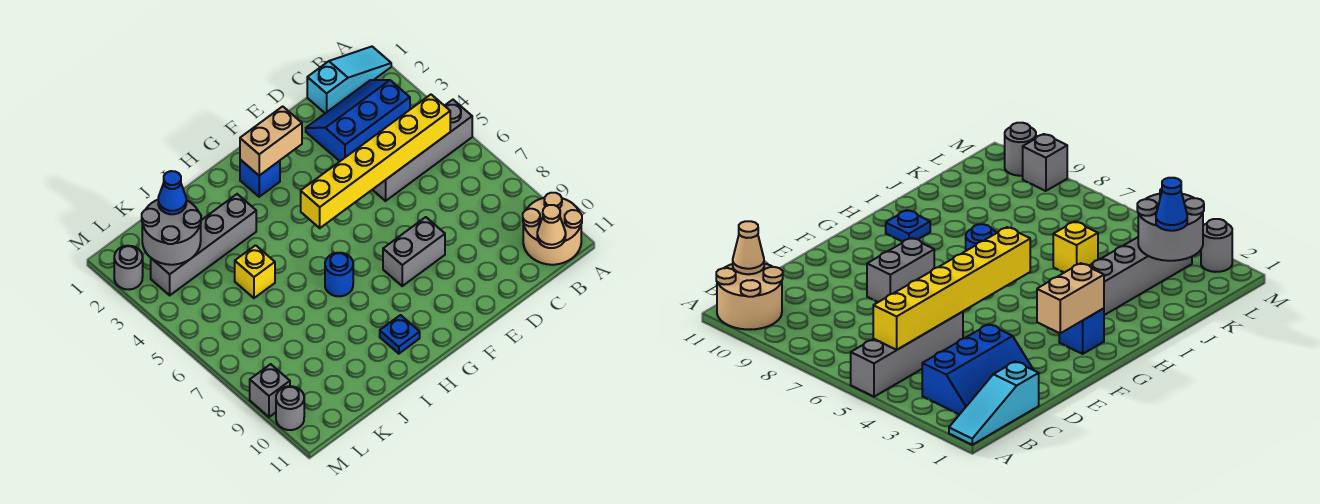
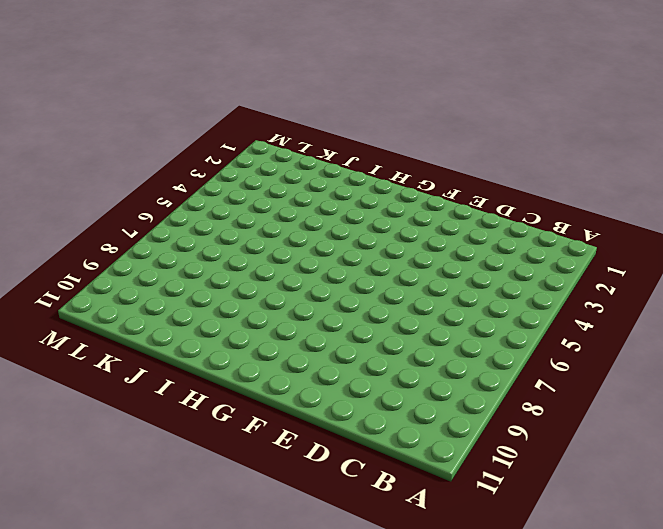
none -> cyan slope A1:C1 level 1 top C
none -> grey brick A5:D5 level 1
none -> tan round brick A10:B11 level 1

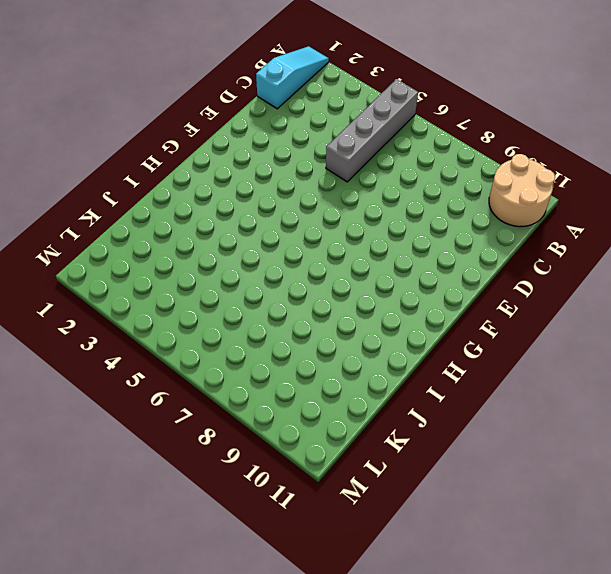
none -> blue slope B2:D3 level 1 top 3
none -> grey brick E8:F8 level 1
none -> blue brick G2 level 1

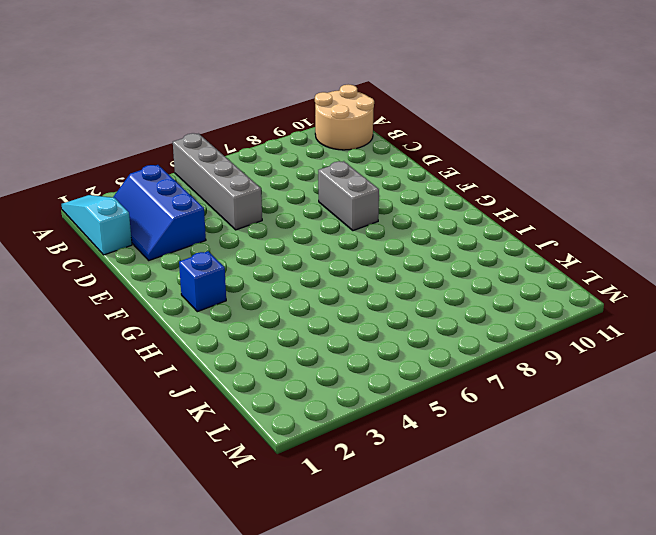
none -> blue round brick H7 level 1
none -> blue plate H10 level 1
none -> grey brick I3:L3 level 1

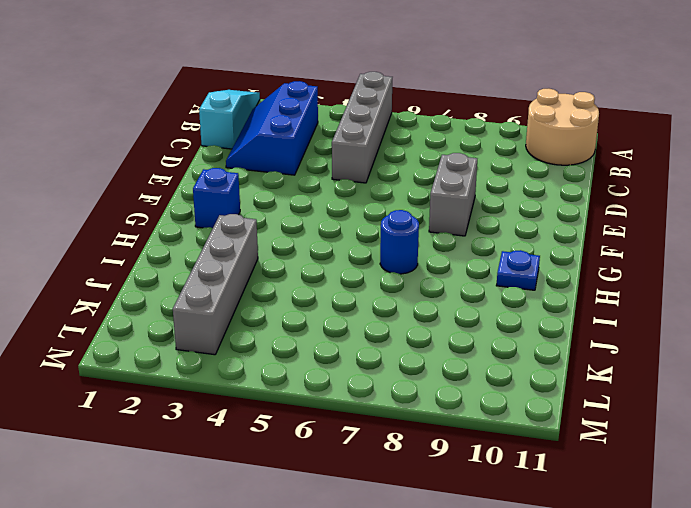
none -> yellow brick J5 level 1
none -> grey round brick M2 level 1
none -> grey brick M9 level 1

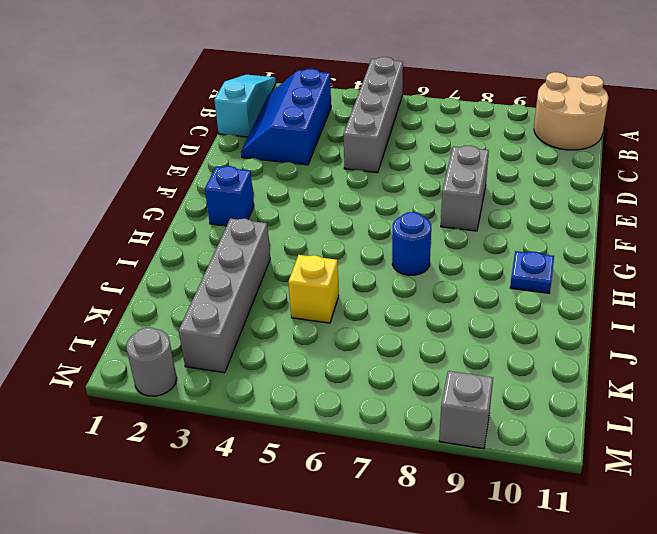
none -> grey round brick M10 level 1
none -> yellow brick B5:G5 level 2
none -> tan cone B11 level 2

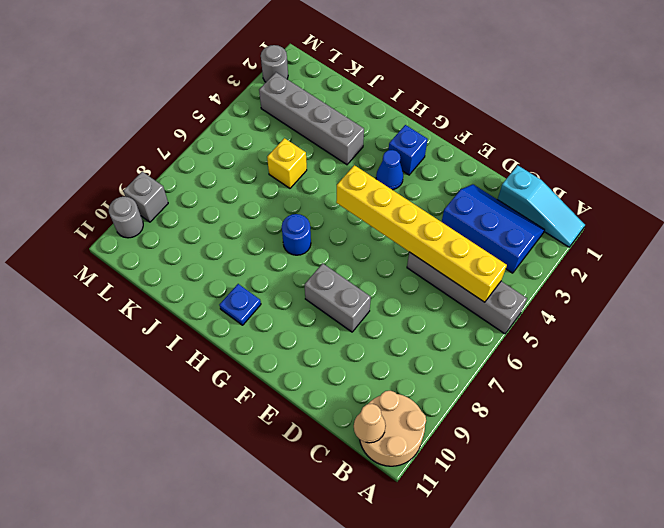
blue cone G3 level 1 -> blue cone K2 level 3
none -> tan brick F2:G2 level 2
none -> grey round brick K2:L3 level 2

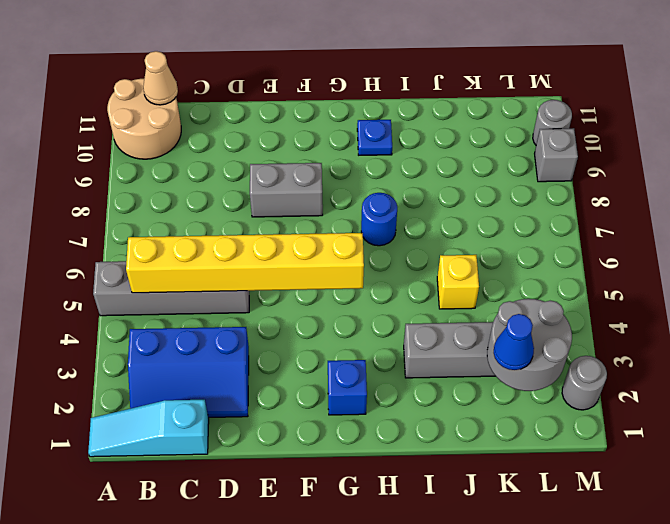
none -> tan brick F2:G2 level 2

